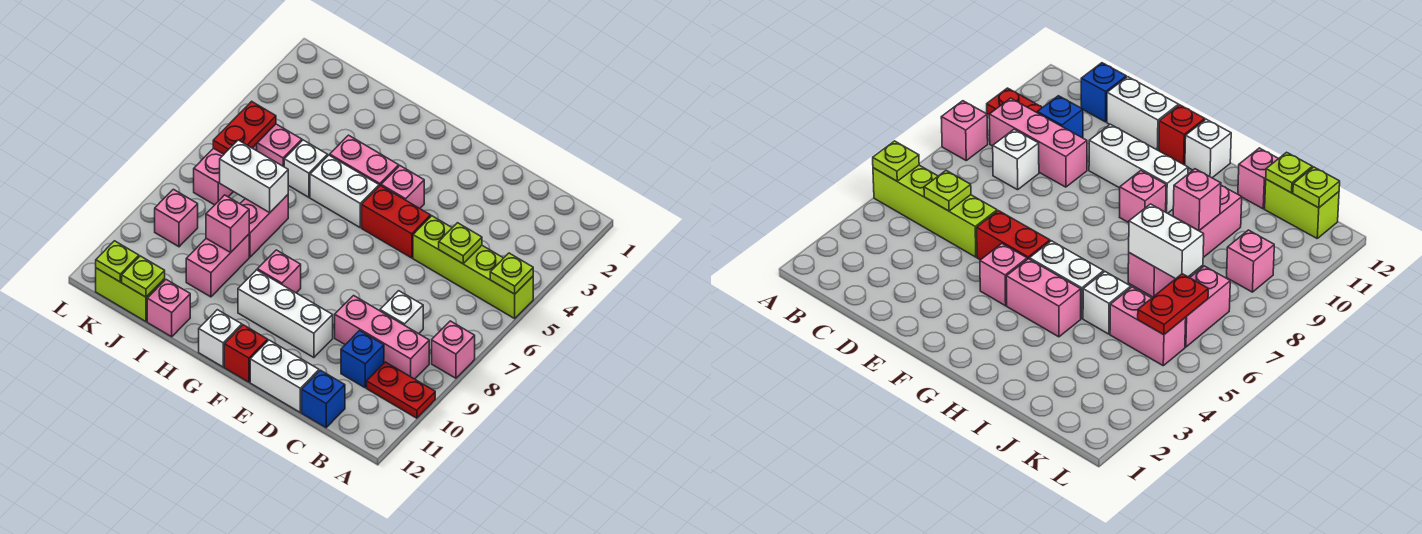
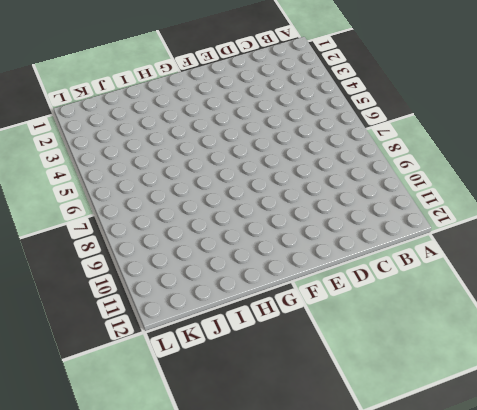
none -> lime brick A5:D5 level 1
none -> pink brick A8 level 1
none -> red plate A10:B10 level 1
none -> pink brick B9:D9 level 1

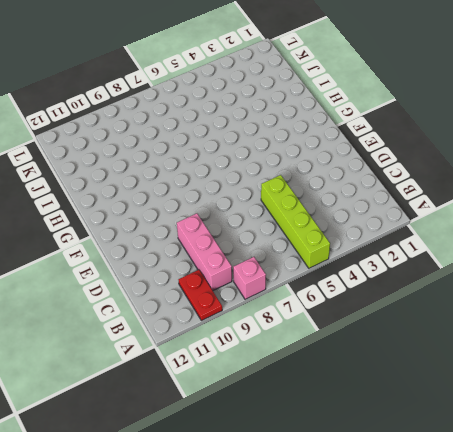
none -> white brick C8 level 1
none -> blue brick C10 level 1
none -> blue brick C12 level 1
none -> white brick D12:E12 level 1

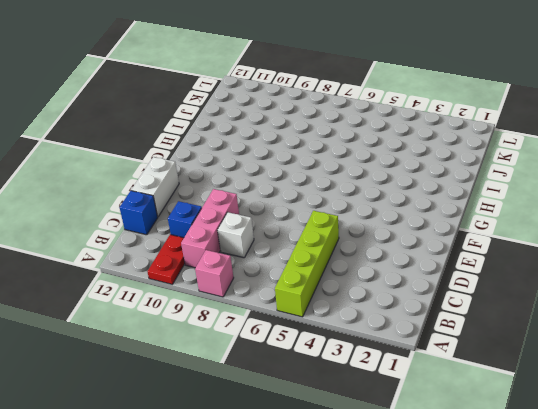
none -> red brick E5:F5 level 1
none -> white brick E10:G10 level 1
none -> pink brick F4 level 1
none -> red brick F12 level 1

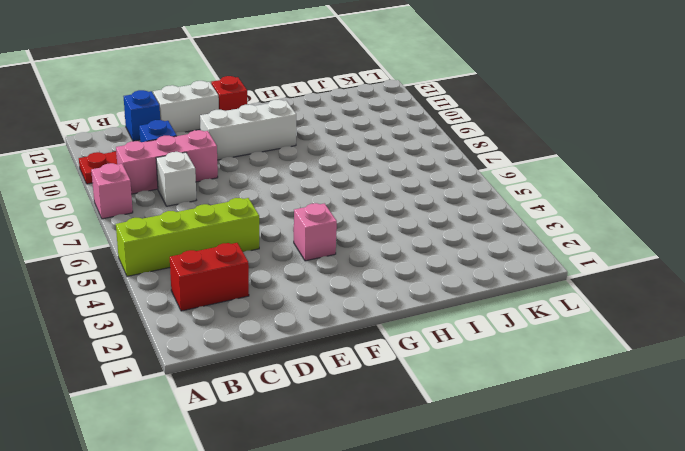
red brick B3:C3 level 1 -> red brick E5:F5 level 1
none -> pink brick G4:H4 level 1
none -> white brick G5:H5 level 1
none -> pink brick G9 level 1
none -> white brick G12 level 1

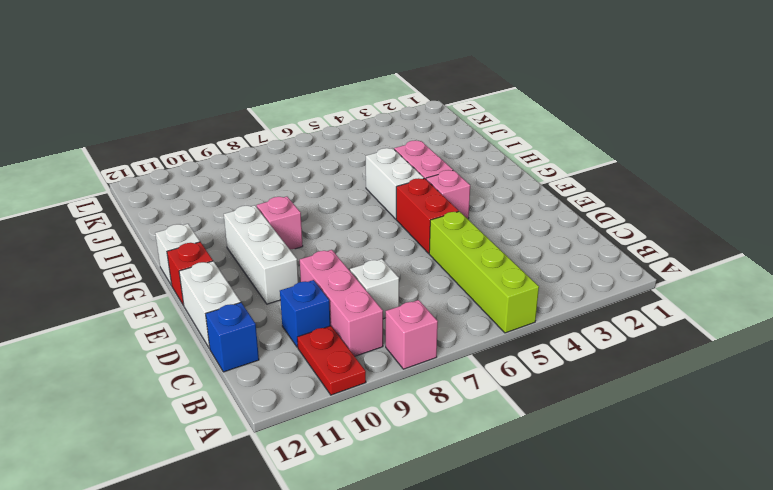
none -> white brick I5 level 1
none -> pink brick I7:I8 level 1
none -> pink brick I9:I10 level 1
none -> pink brick I12 level 1

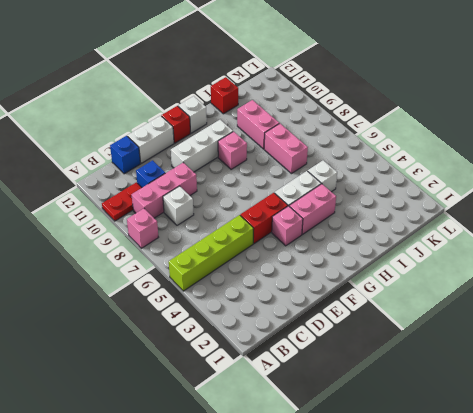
red brick I12 level 1 -> pink brick I12 level 1
none -> pink brick J5:K5 level 1
none -> lime brick J12:K12 level 1
none -> pink brick K6:K7 level 1
none -> pink brick K9 level 1

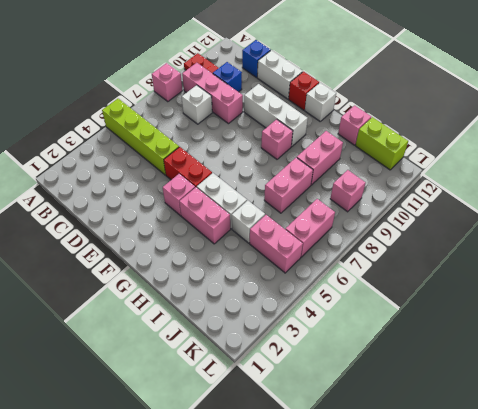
none -> lime plate A5 level 2
none -> lime plate C5 level 2
none -> white brick I7:J7 level 2
none -> pink brick I9 level 2

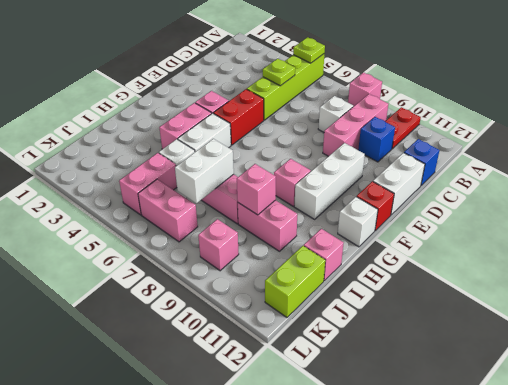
none -> lime plate J12 level 2
none -> red plate K5:K6 level 2
none -> lime plate K12 level 2

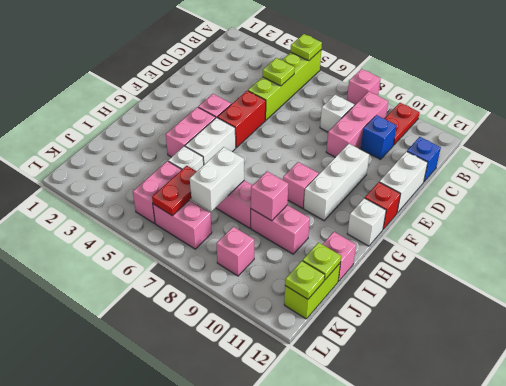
red plate J6:K6 level 2 -> red plate K5:K6 level 2

